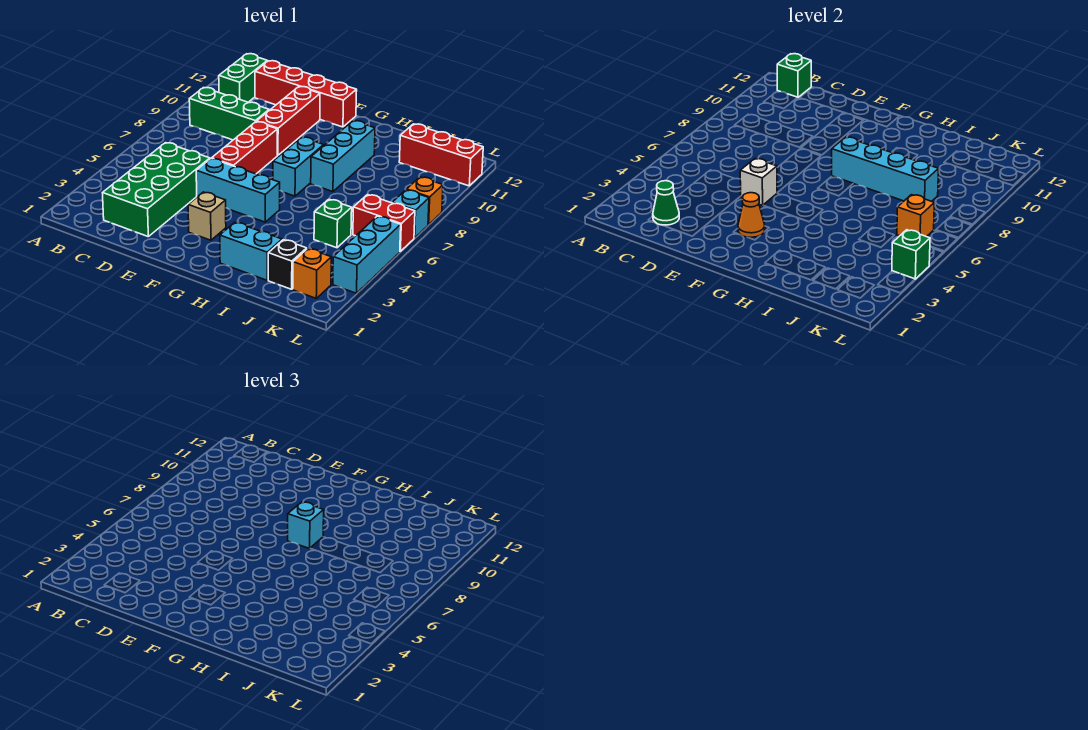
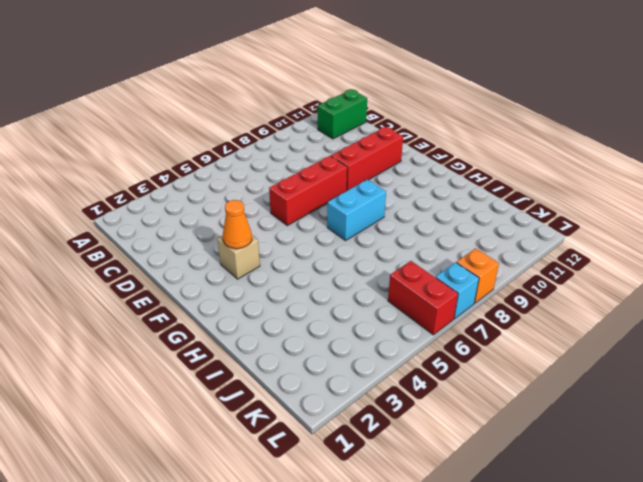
none -> green brick B9:D9 level 1
none -> green brick C2:D5 level 1
none -> red brick C12:F12 level 1

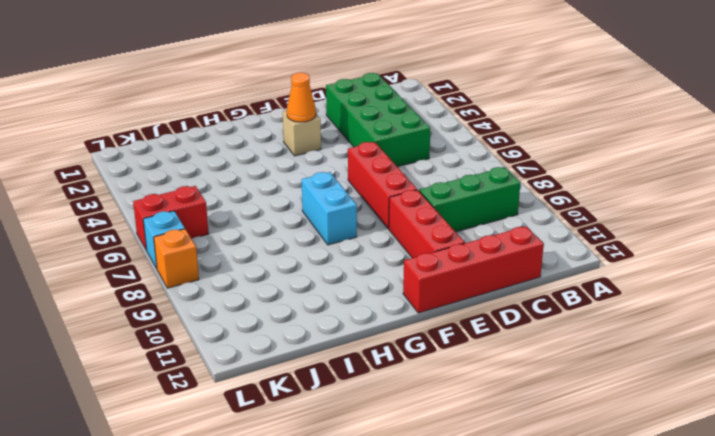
none -> green brick B11:B12 level 1
none -> cyan brick E5:G5 level 1
none -> cyan brick H2:I2 level 1

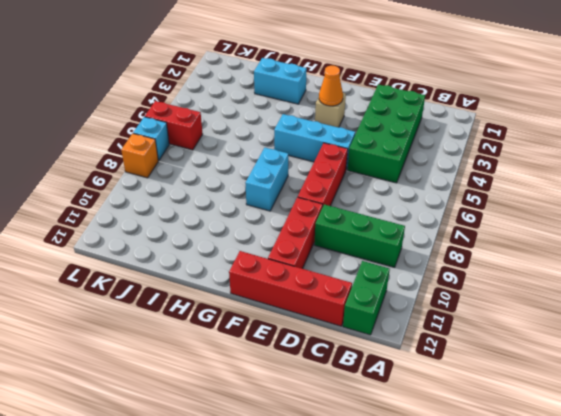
none -> cyan brick H8:H10 level 1
none -> black brick J2 level 1
none -> green brick J5 level 1

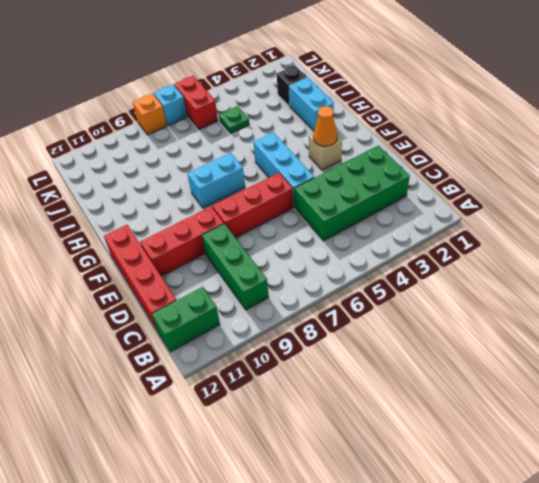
green plate J5 level 1 -> green brick J5 level 1
none -> cyan brick H8:H10 level 1
none -> red brick J11:L11 level 1
none -> orange brick K2 level 1

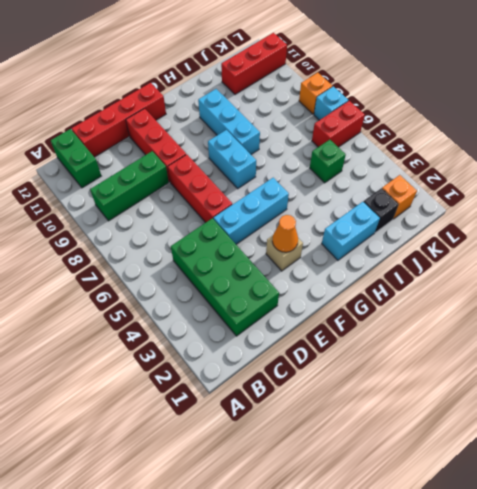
none -> cyan brick L3:L5 level 1
none -> green brick B12 level 2
none -> green cone C2 level 2

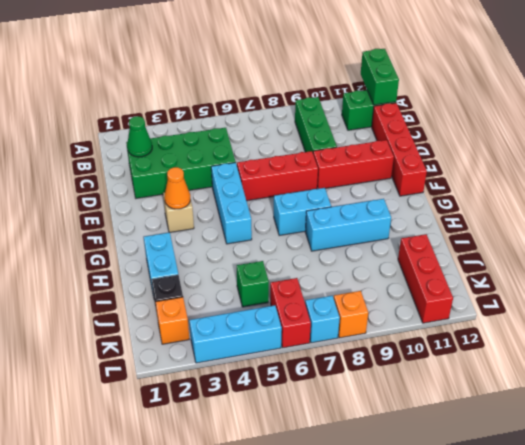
green brick A12:B12 level 2 -> green brick B12 level 2
none -> white brick E5 level 2
none -> cyan brick G8:J8 level 2
none -> orange brick K6 level 2

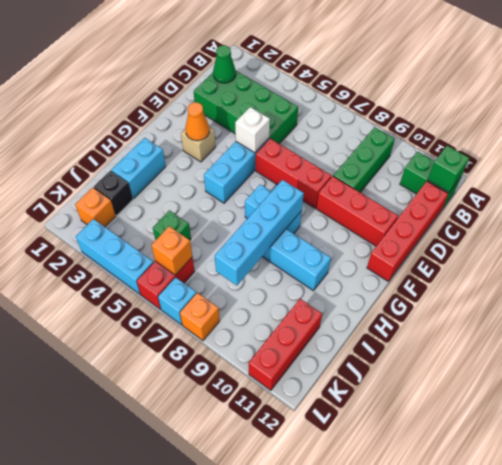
none -> green brick L4 level 2
none -> cyan brick G8 level 3

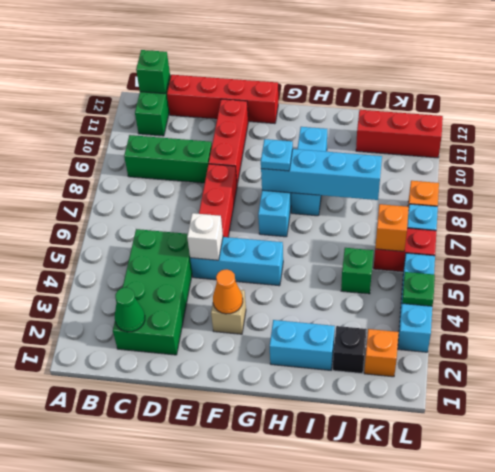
cyan plate G8 level 3 -> cyan brick G8 level 3
green plate L4 level 2 -> green brick L4 level 2

